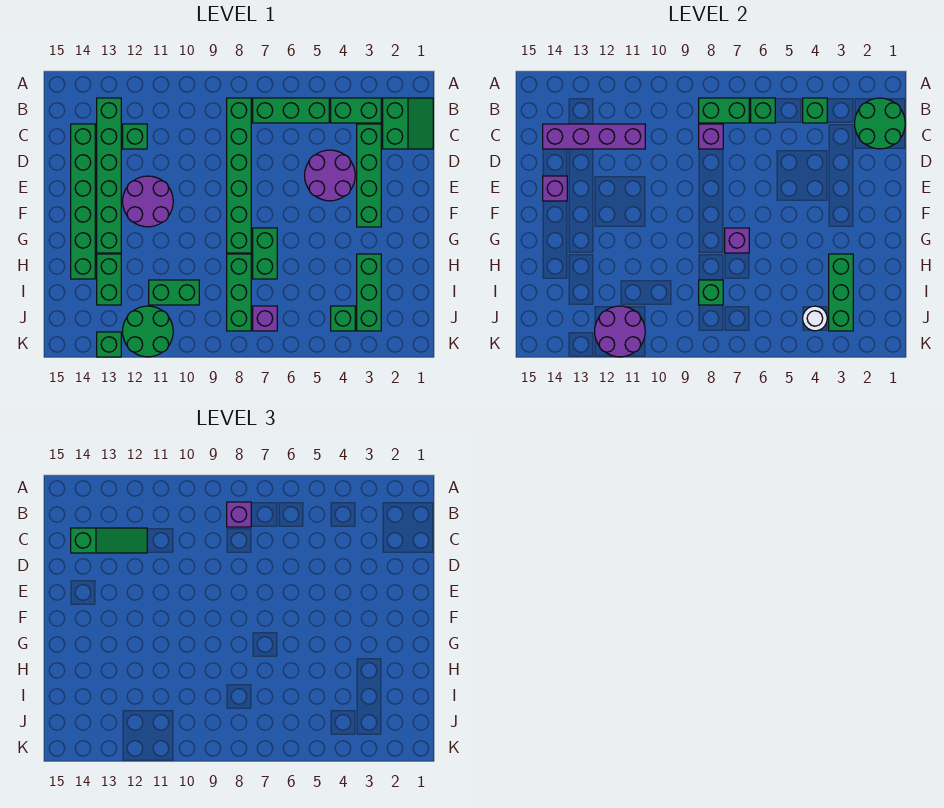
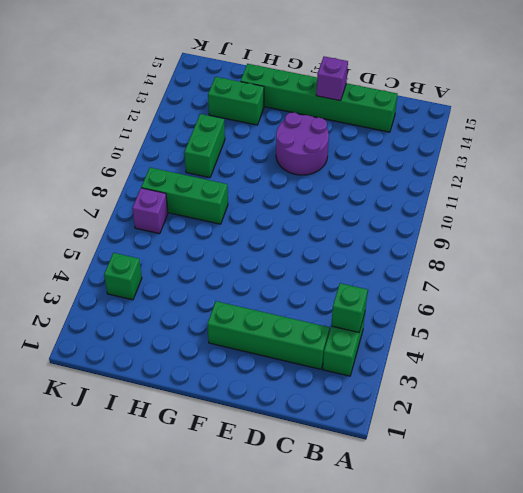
none -> green slope B1:C2 level 1 top 2
none -> green brick B5:B7 level 1
none -> green brick B8:G8 level 1
none -> green brick B13:G13 level 1

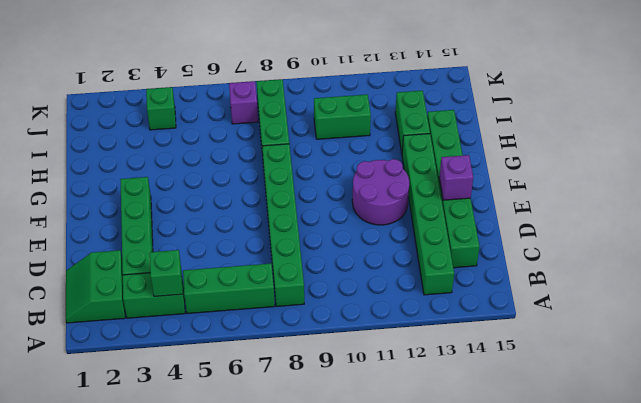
none -> green brick C12 level 1
none -> purple round brick D4:E5 level 1
none -> green brick G7:H7 level 1
none -> green brick H3:J3 level 1

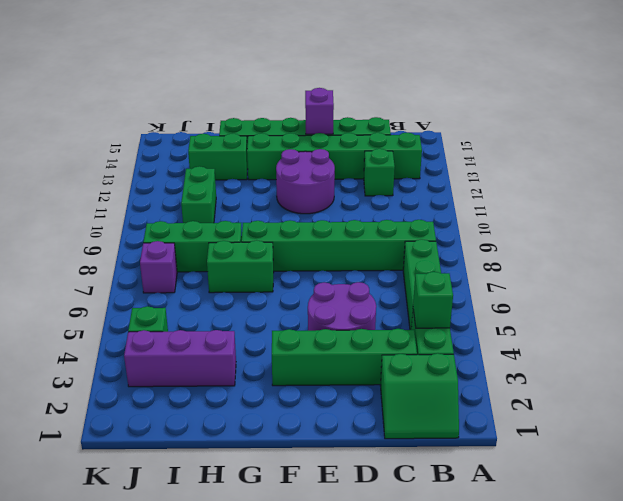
purple brick H3:J3 level 1 -> green brick H3:J3 level 1
none -> green round brick J11:K12 level 1
none -> green brick K13 level 1
none -> green round brick B1:C2 level 2
none -> green brick B6 level 2

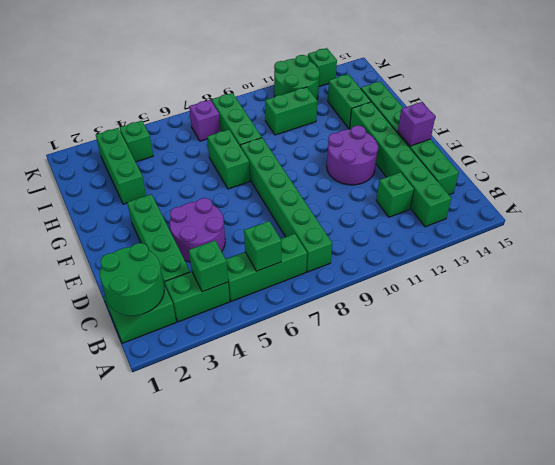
none -> green brick B7:B8 level 2
none -> purple brick C8 level 2
none -> purple brick C11:C14 level 2
none -> purple brick G7 level 2

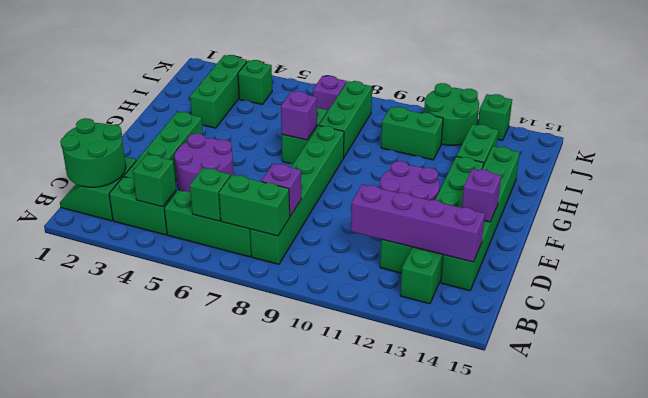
none -> green brick H3:J3 level 2
none -> green brick I8 level 2
none -> white round brick J4 level 2
none -> purple round brick J11:K12 level 2

